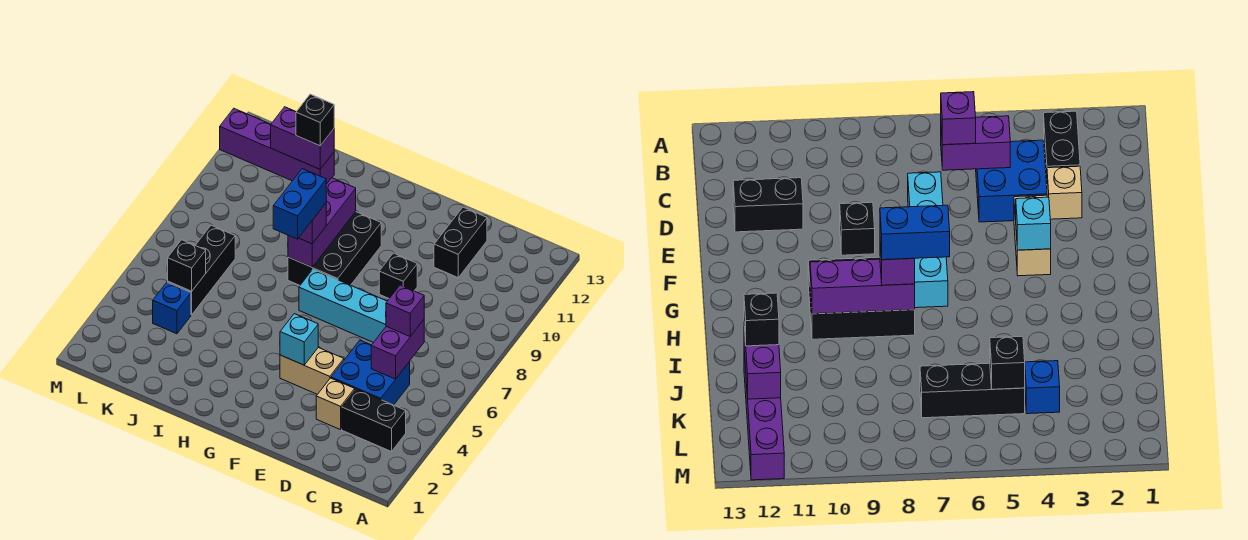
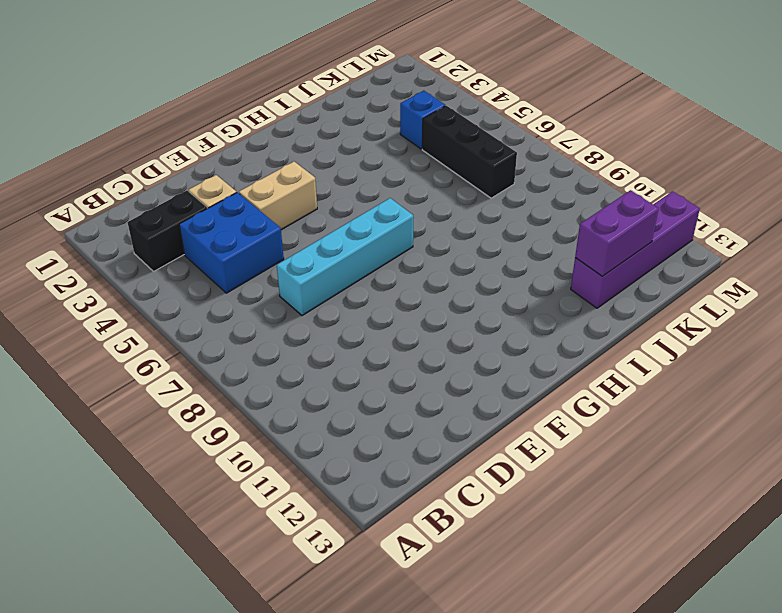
none -> black brick D11:D12 level 1
none -> black brick E9 level 1
none -> black brick G8:H10 level 1

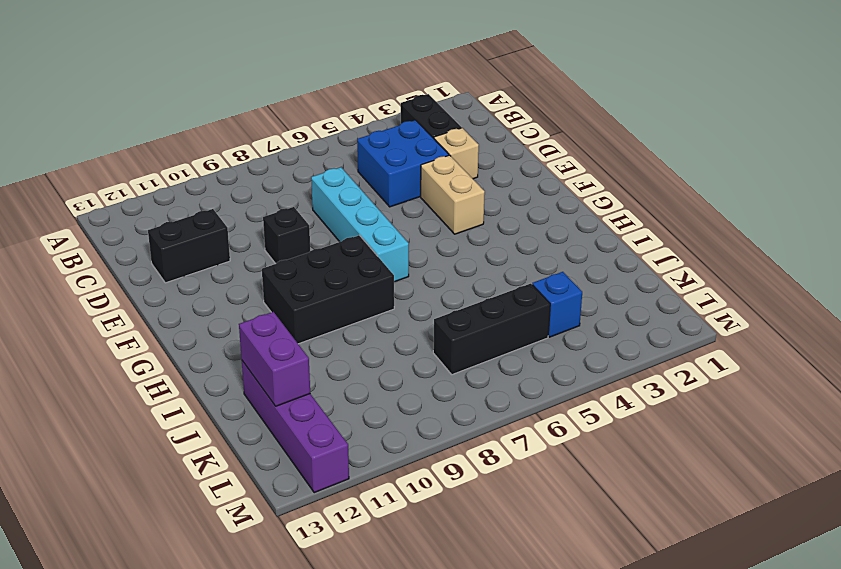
none -> purple brick C5:C6 level 2
none -> cyan brick F4 level 2
none -> purple brick H8:H10 level 2

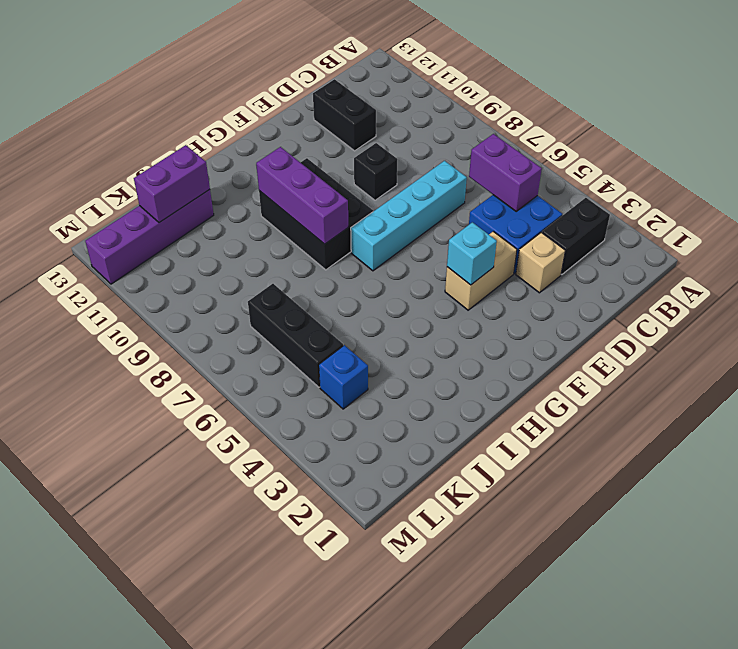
none -> black brick K5 level 2
none -> purple brick C6 level 3
none -> purple brick H8 level 3

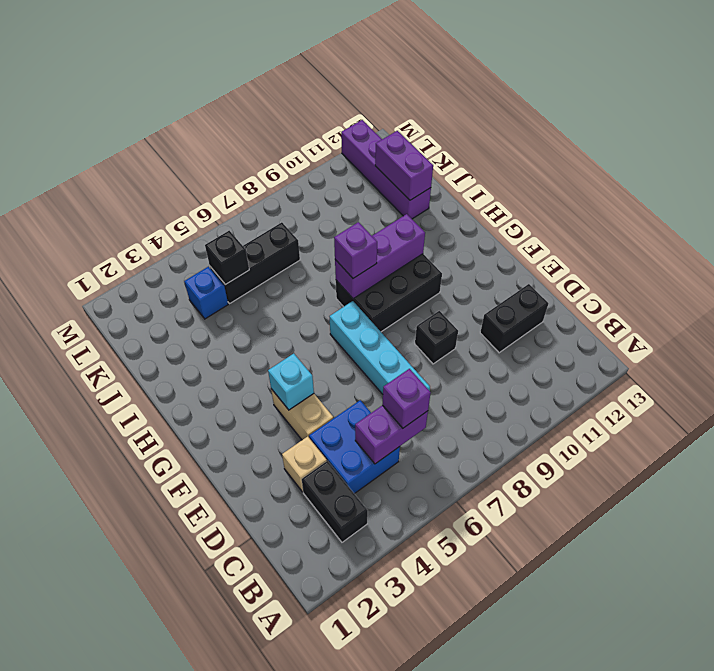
none -> black brick J12 level 3
none -> blue brick H7:H8 level 4

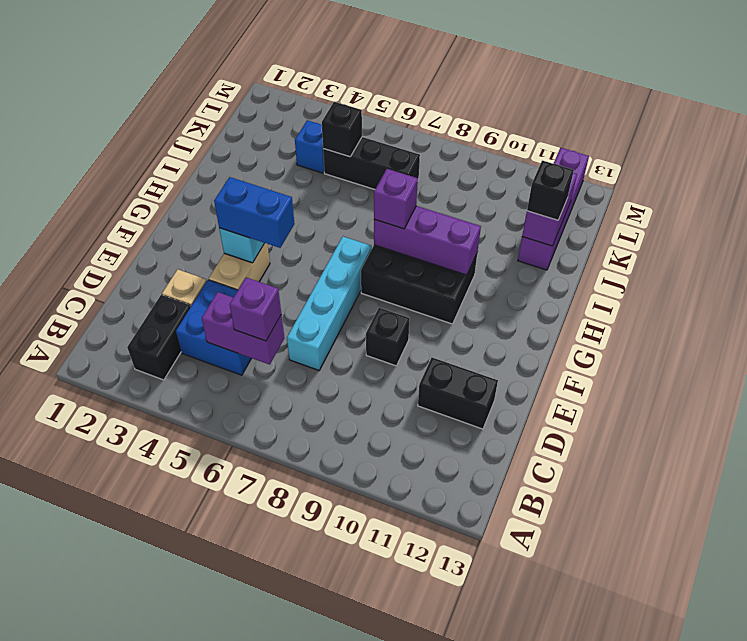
blue brick F4:F5 level 3 -> blue brick H7:H8 level 4

